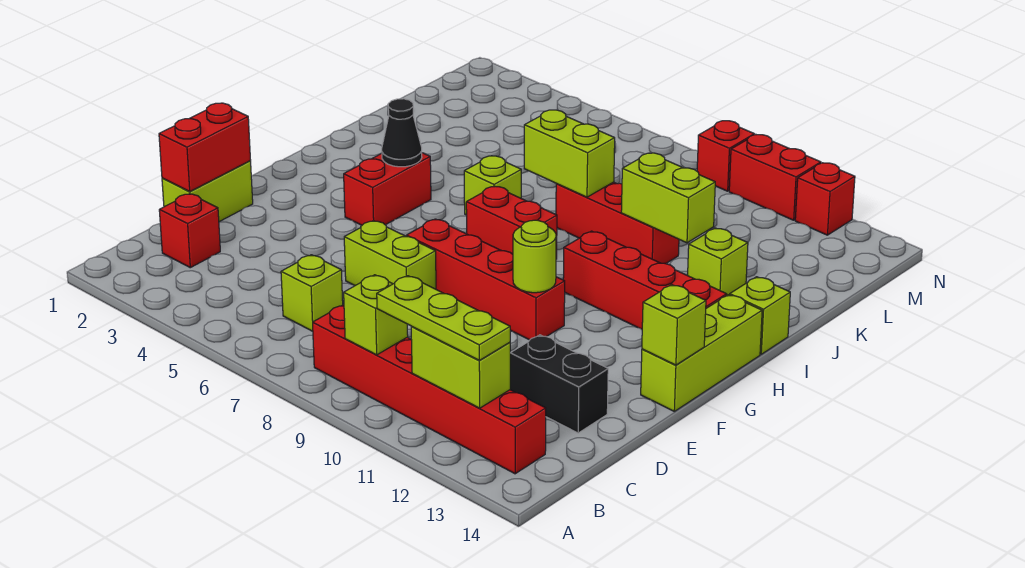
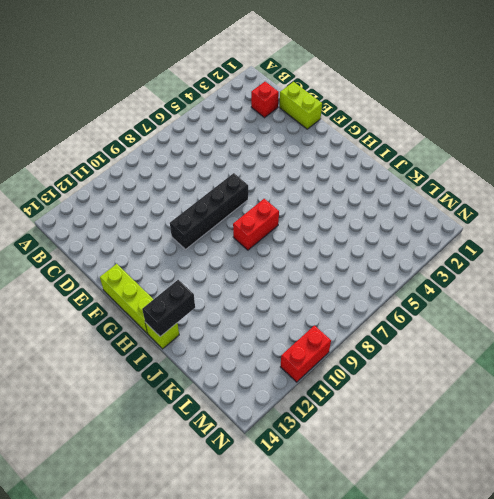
black brick F7:F10 level 1 -> red brick F7:F10 level 1
black brick I13:I14 level 2 -> black brick D12:D13 level 1
none -> red brick B8:B13 level 1
none -> lime brick C6 level 1
none -> lime brick E6:E7 level 1

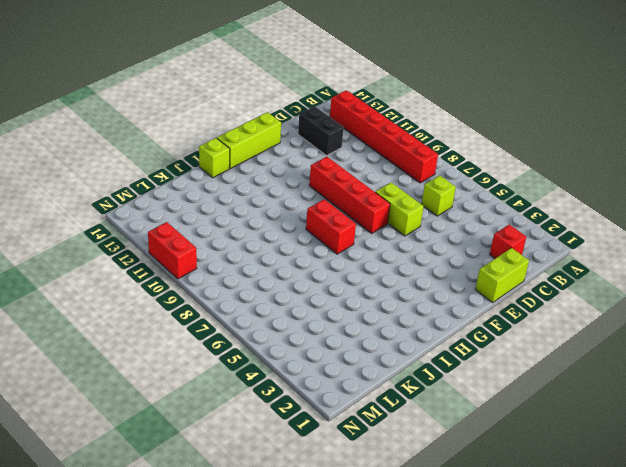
none -> red brick G4:H4 level 1
none -> red brick H10:H13 level 1
none -> lime brick I6 level 1

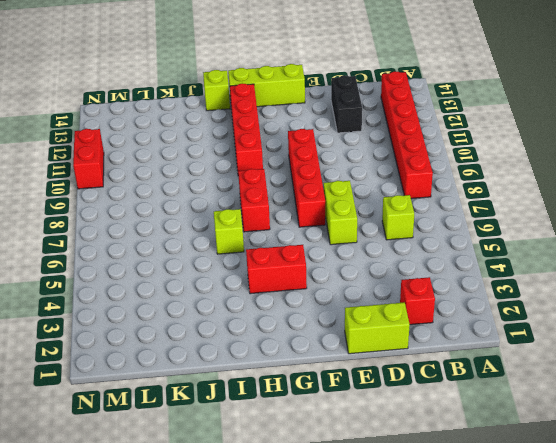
none -> red brick J8:J10 level 1
none -> lime brick J12 level 1
none -> red brick N9 level 1

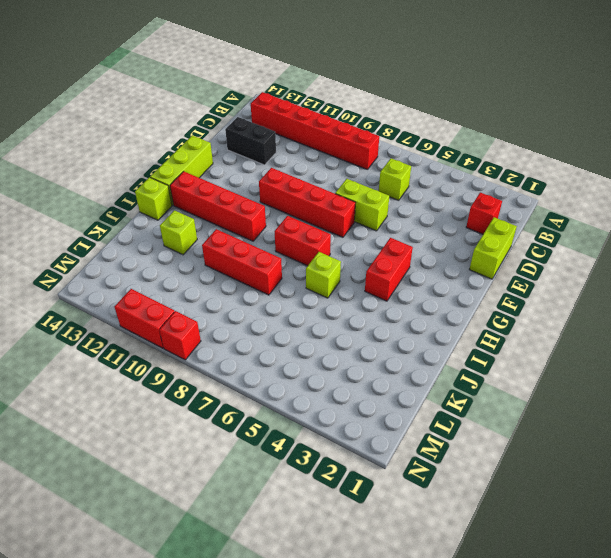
none -> red brick N12 level 1
none -> lime brick B9 level 2
none -> lime brick B11:B12 level 2

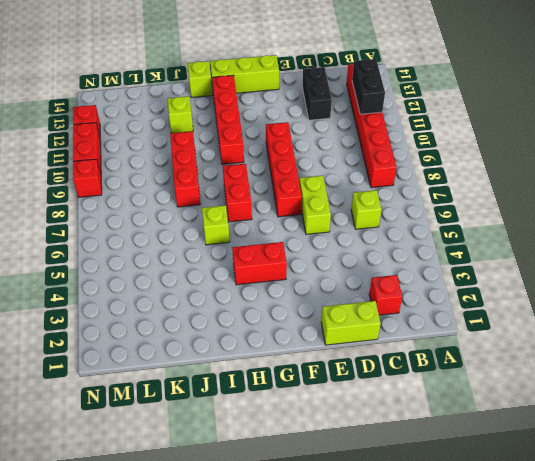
black brick B11:B12 level 2 -> lime brick B11:B12 level 2
none -> lime brick B9 level 2
none -> red brick D1:E1 level 2
none -> lime round brick F10 level 2

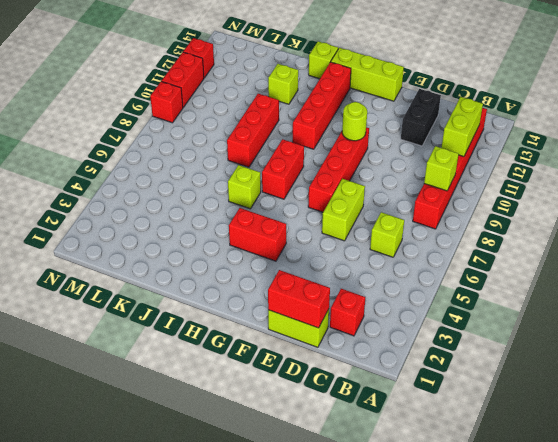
none -> lime brick F14 level 2
none -> black cone H4 level 2
none -> lime brick J7:J8 level 2

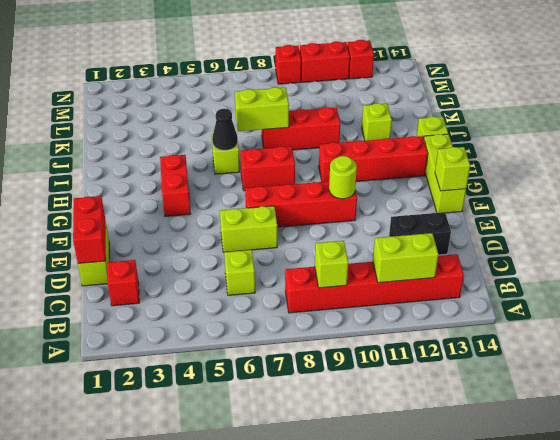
black cone I6 level 2 -> black cone H4 level 2
none -> lime brick J10:J11 level 2
none -> lime plate B10:B12 level 3

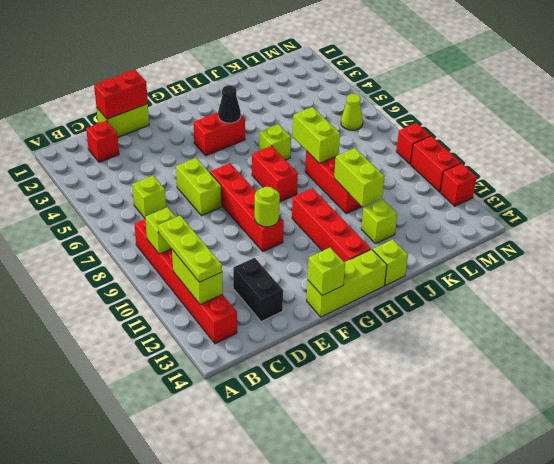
lime cone M6 level 1 -> none

